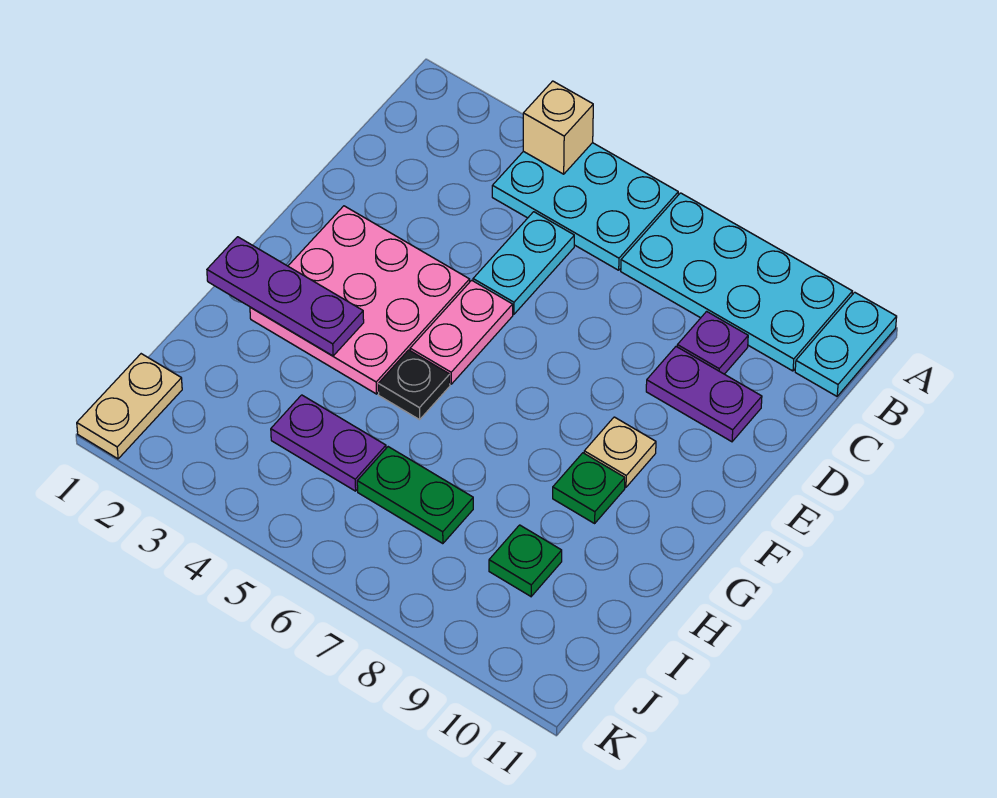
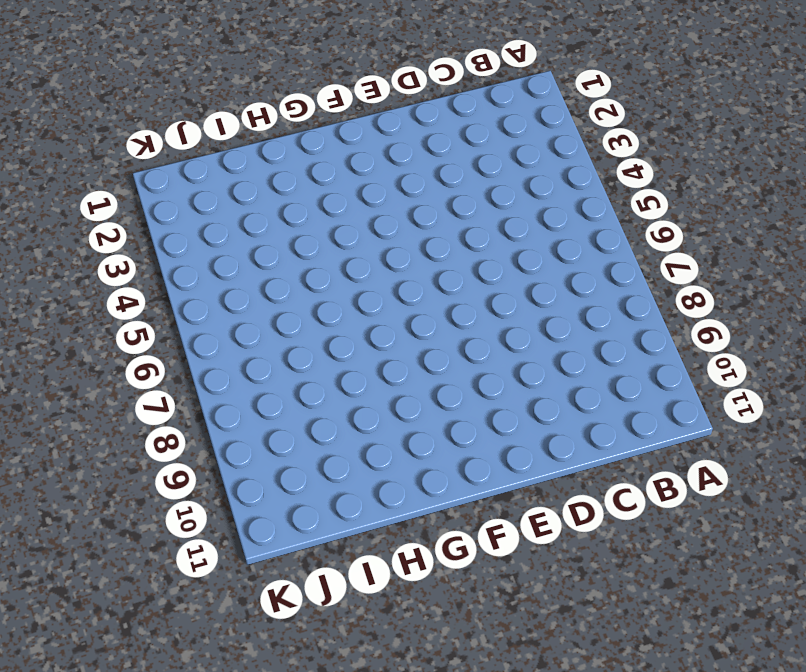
none -> cyan plate A4:B6 level 1
none -> cyan plate A7:B10 level 1
none -> cyan plate A11:B11 level 1

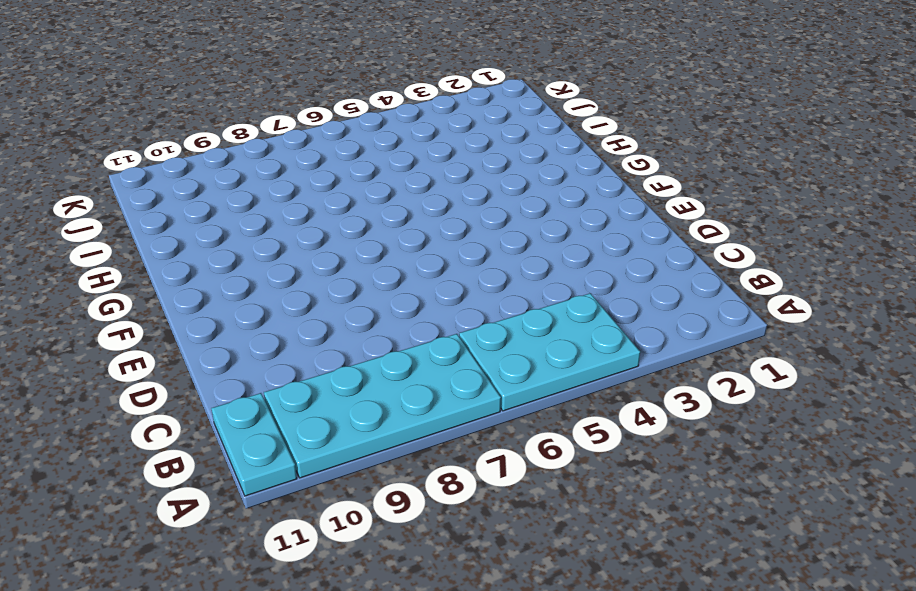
none -> cyan plate C5:D5 level 1
none -> purple plate C9 level 1
none -> purple plate D9:D10 level 1

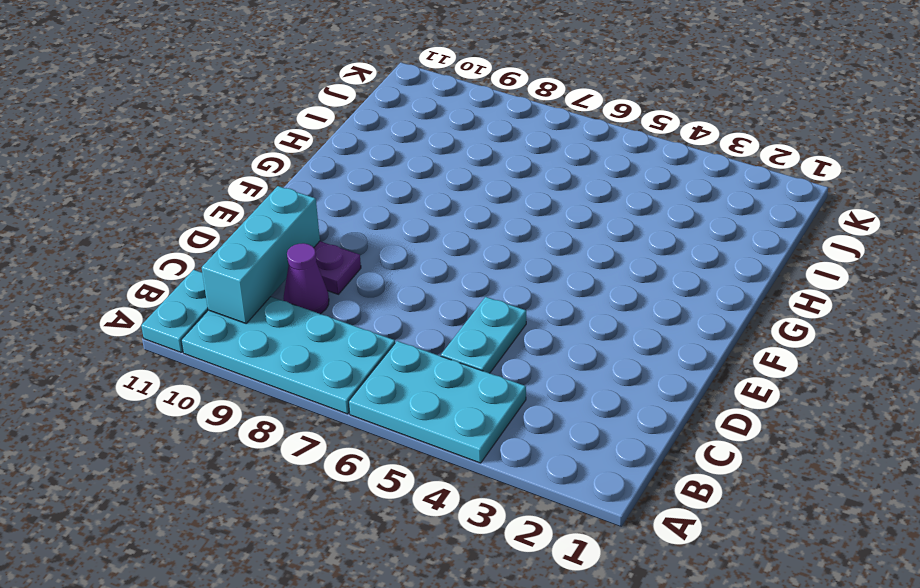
cyan brick B10:D10 level 2 -> none
purple cone C9 level 1 -> purple plate C9 level 1
none -> pink plate E2:G4 level 1
none -> pink plate E5:F5 level 1
none -> tan plate F9 level 1

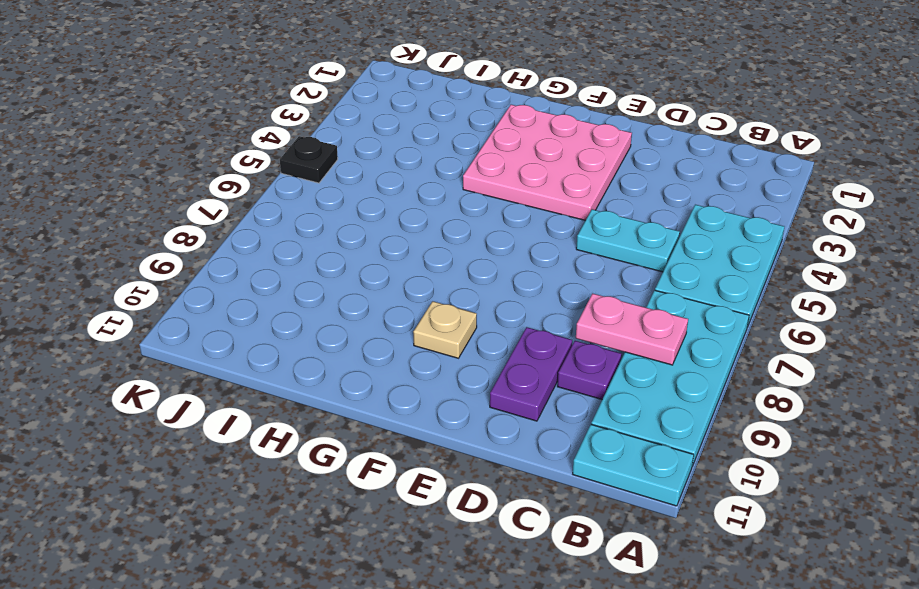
pink plate B8:C8 level 2 -> pink plate E5:F5 level 1
black plate K5 level 1 -> black plate G5 level 1
none -> green plate G9 level 1
none -> purple plate I4:I5 level 1
none -> green plate I6:I7 level 1

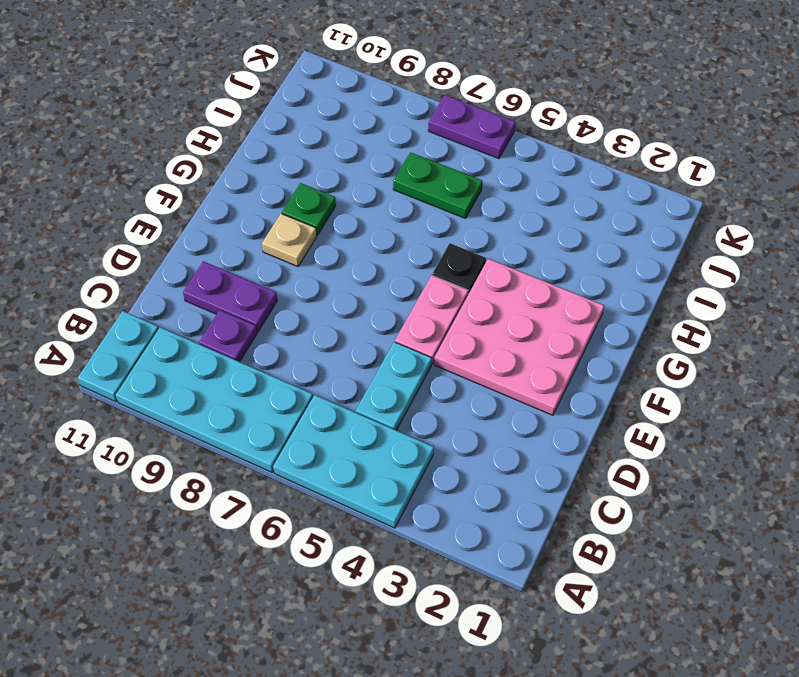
purple plate K6:K7 level 1 -> purple plate I4:I5 level 1
none -> green plate I9 level 1
none -> tan plate J1:K1 level 1
none -> tan brick A4 level 2

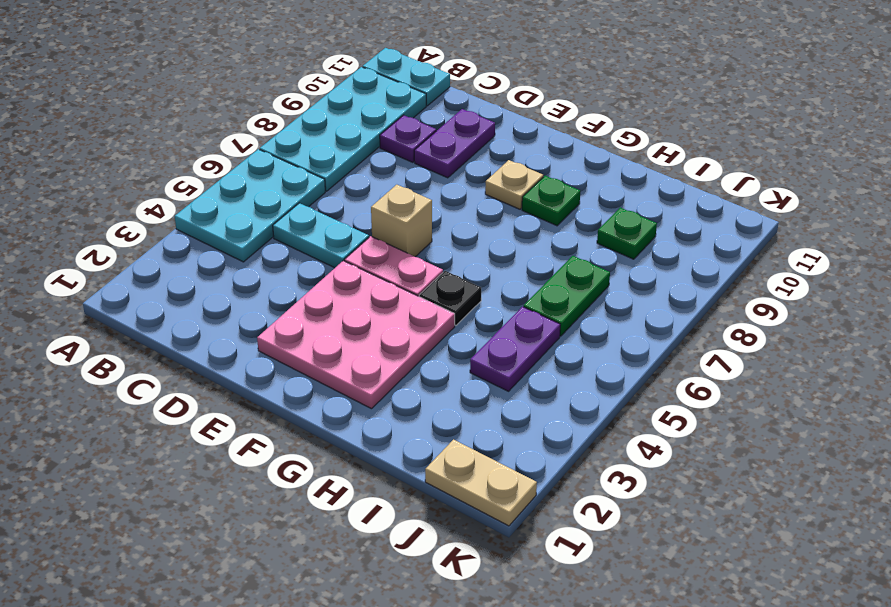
tan brick E6 level 1 -> tan brick A4 level 2
none -> purple plate G1:G3 level 2

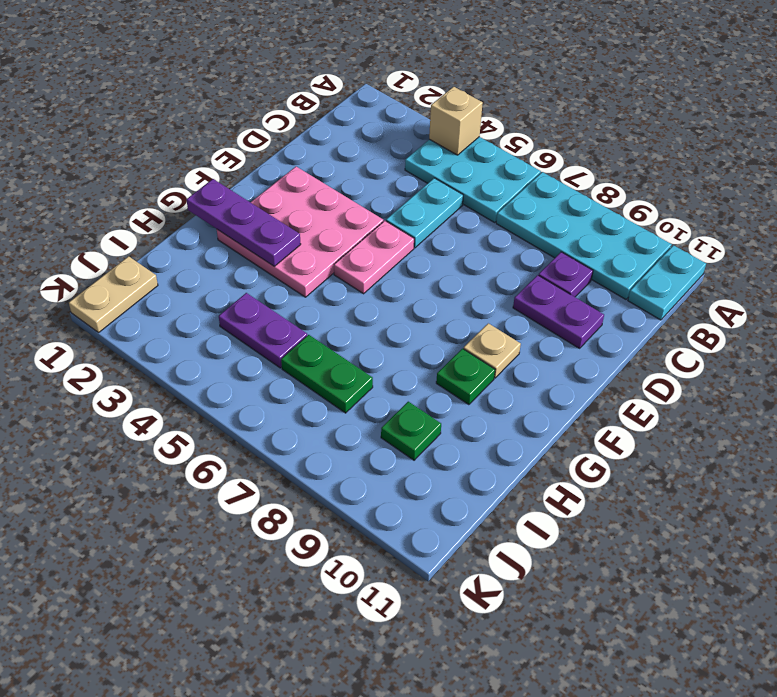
none -> black plate G5 level 1

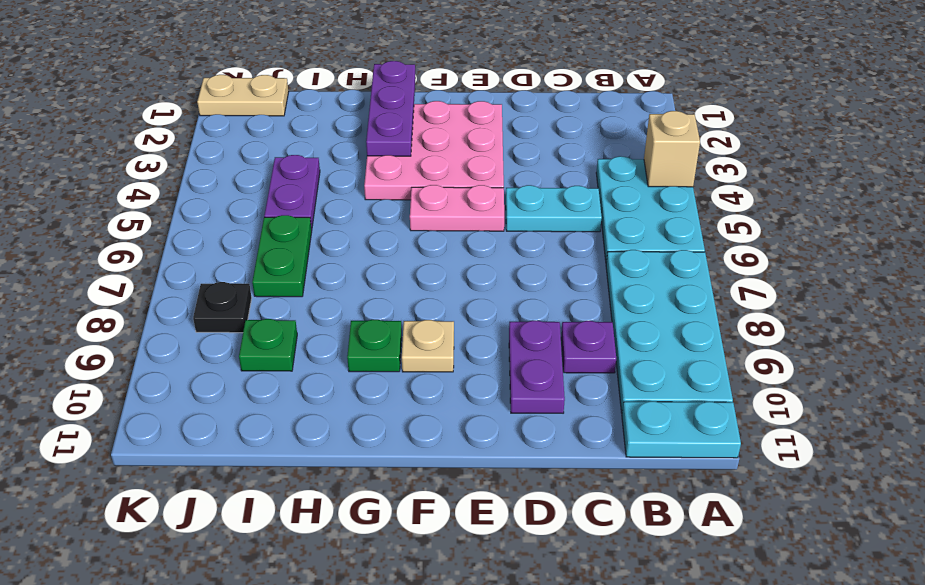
black plate J8 level 1 -> black plate G5 level 1

